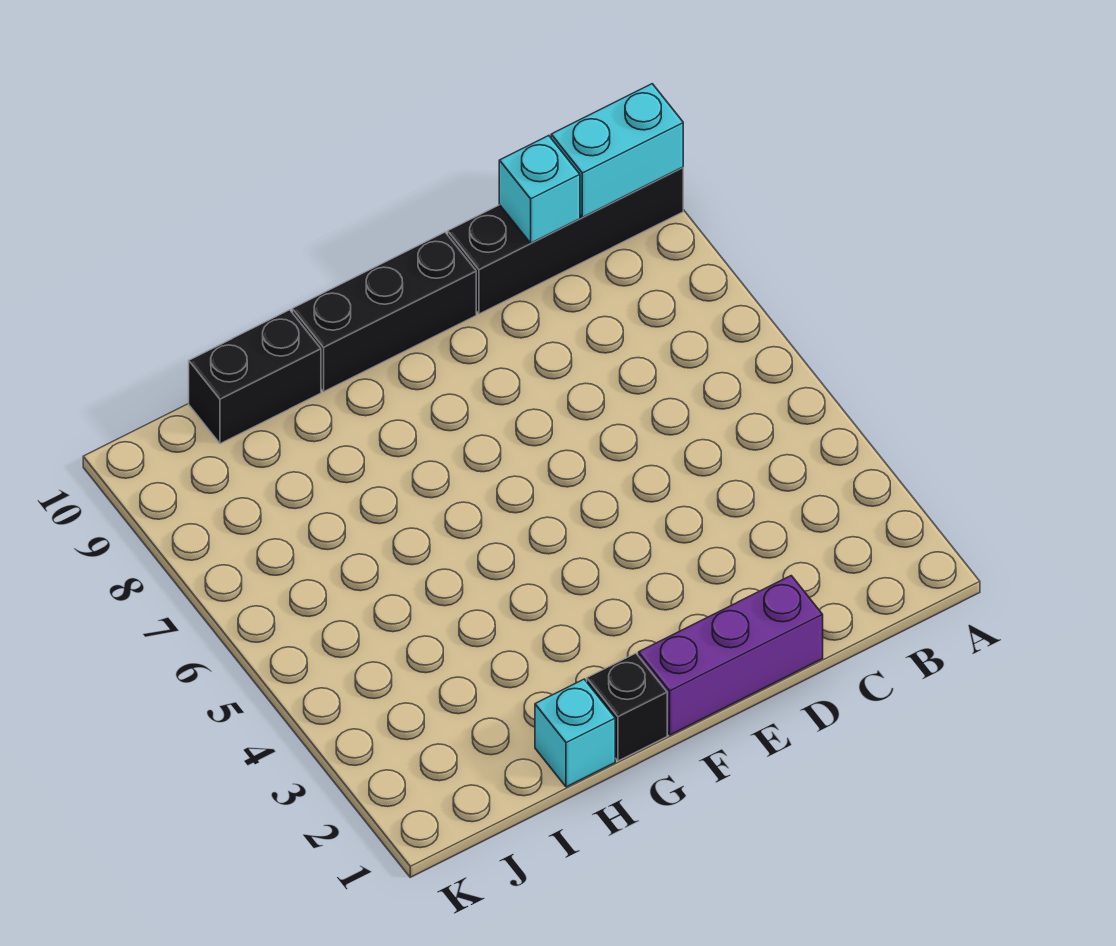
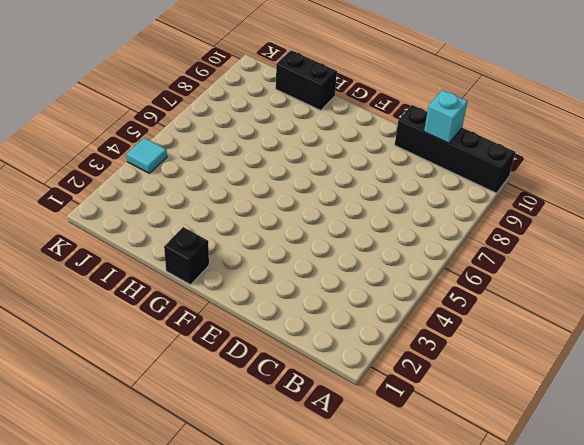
cyan tile K4 level 1 -> none
none -> purple brick D1:F1 level 1
none -> black brick E10:G10 level 1

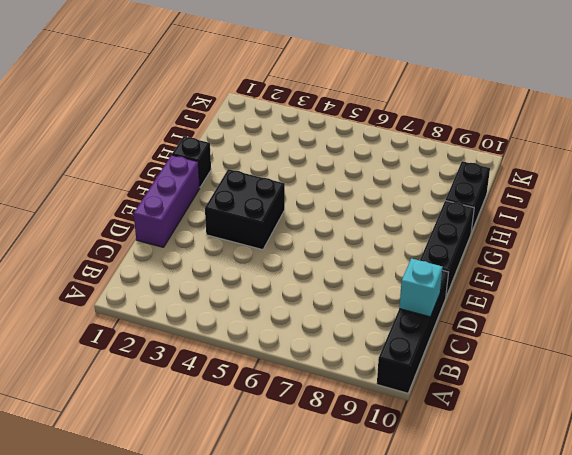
black brick E3:F4 level 1 -> none
none -> cyan brick H1 level 1
none -> cyan brick A10:B10 level 2

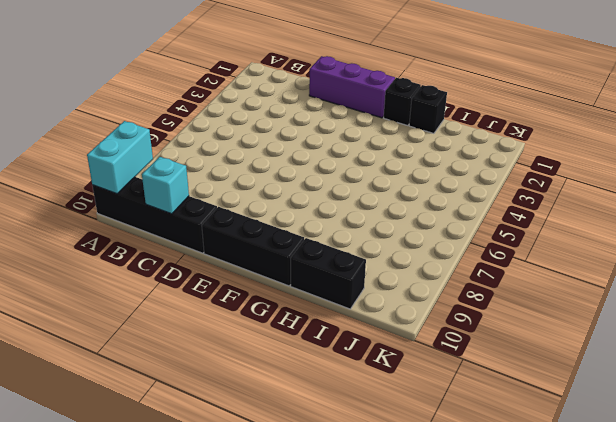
cyan brick A9:A10 level 2 -> cyan brick A10:B10 level 2
black brick H1 level 1 -> cyan brick H1 level 1

